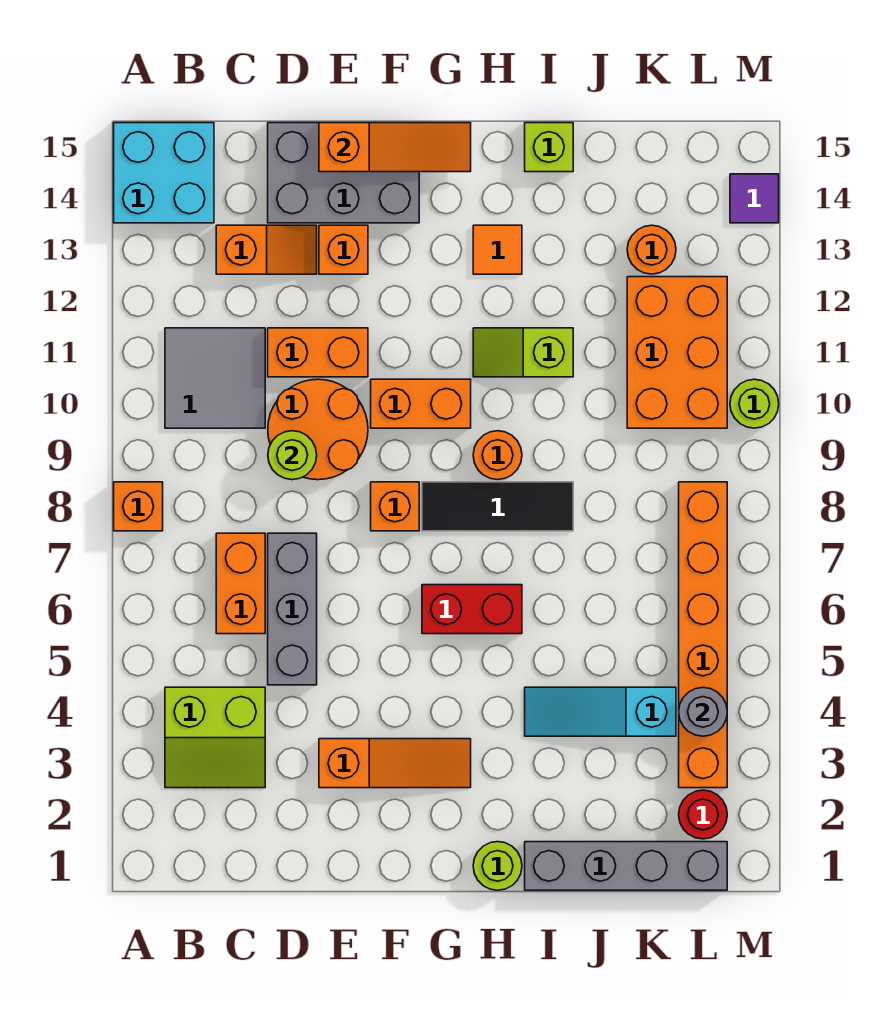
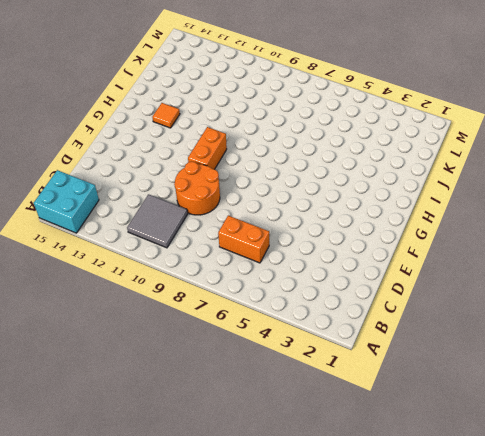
none -> orange brick A8 level 1
none -> lime slope B3:C4 level 1 top 4
none -> orange slope C13:D13 level 1 top C
none -> grey brick D5:D7 level 1

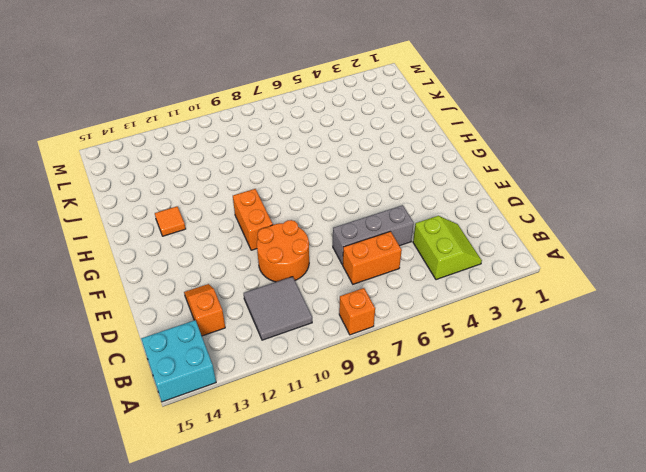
none -> orange brick D11:E11 level 1
none -> grey brick D14:F15 level 1
none -> orange slope E3:G3 level 1 top E
none -> orange brick E13 level 1

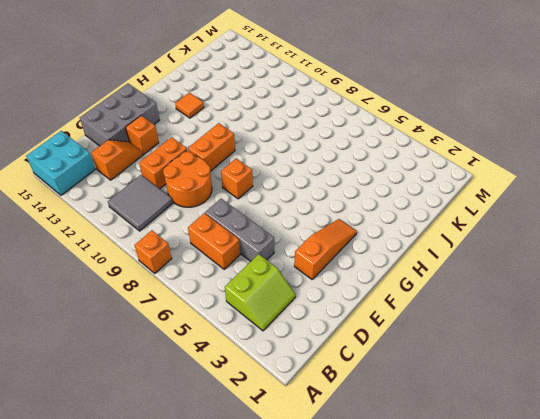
none -> red brick G6:H6 level 1
none -> black tile G8:I8 level 1
none -> lime round brick H1 level 1
none -> orange round brick H9 level 1

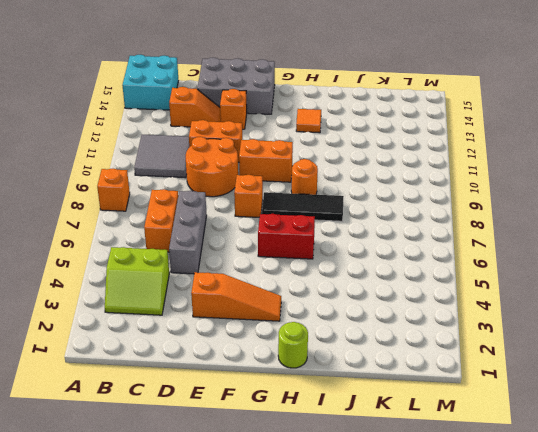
none -> lime slope H11:I11 level 1 top I
none -> grey brick I1:L1 level 1
none -> cyan slope I4:K4 level 1 top K
none -> lime brick I15 level 1

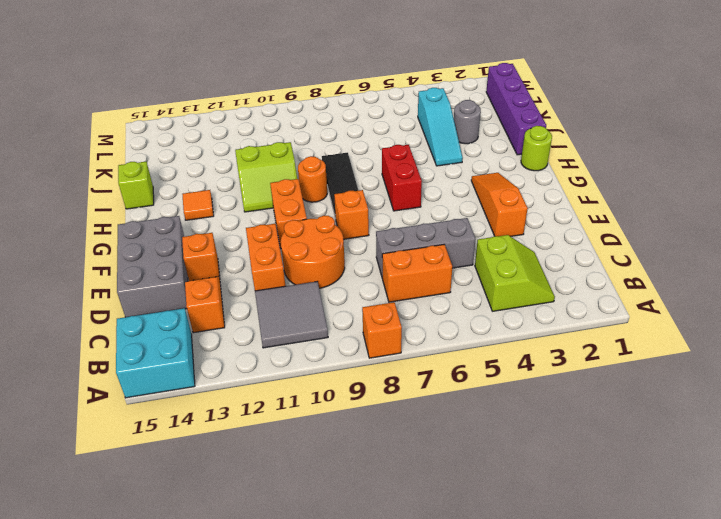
lime slope H10:I11 level 1 top I -> lime slope H11:I11 level 1 top I
purple brick I1:L1 level 1 -> grey brick I1:L1 level 1
grey round brick J3 level 1 -> grey round brick L4 level 2
none -> orange brick K10:L12 level 1
none -> orange round brick K13 level 1
none -> red round brick L2 level 1
none -> orange brick L3:L8 level 1

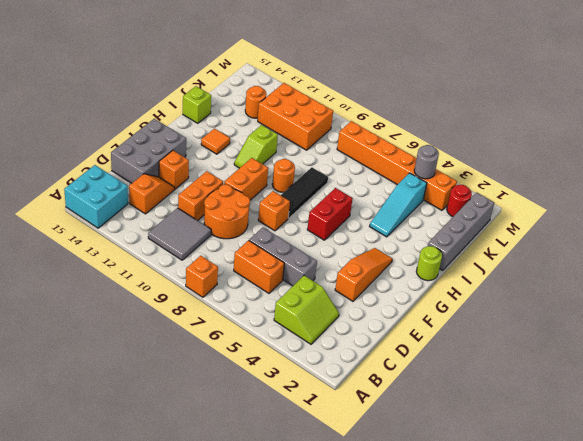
none -> lime round brick M10 level 1
none -> purple tile M14 level 1
none -> lime round brick D9 level 2
none -> orange slope E15:G15 level 2 top E

